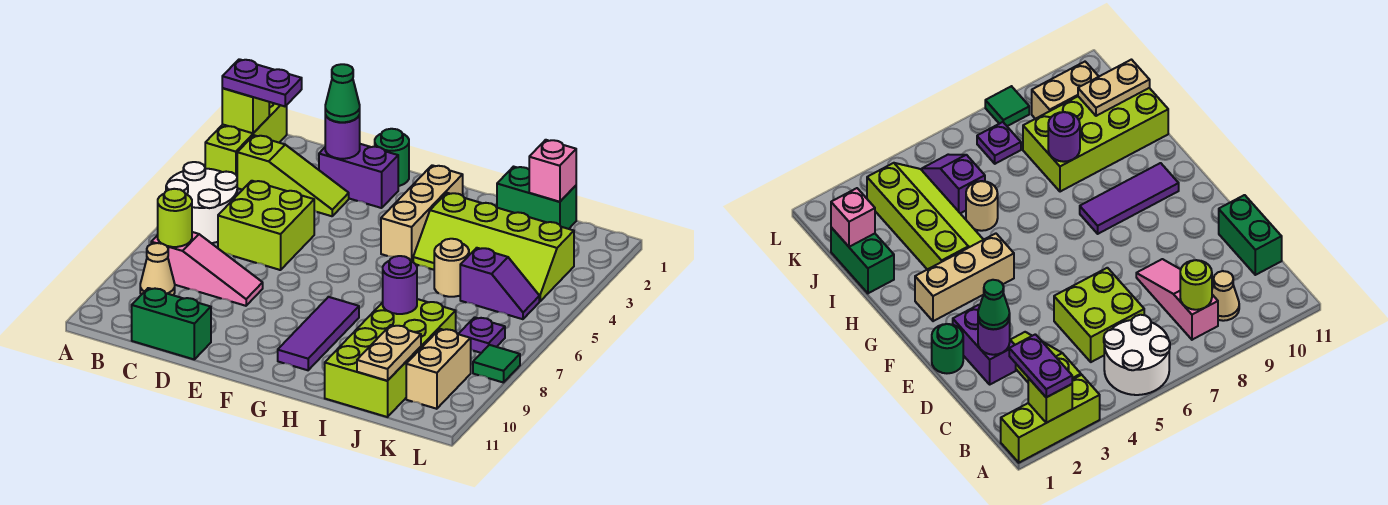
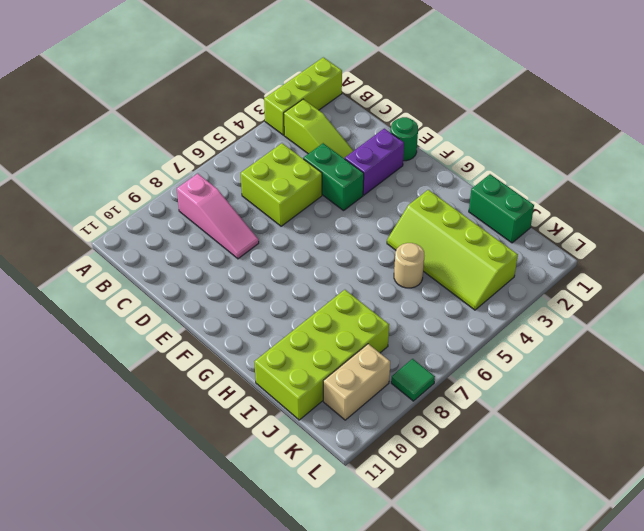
green brick D4:E4 level 1 -> green brick C11:D11 level 1
purple brick E2:E3 level 1 -> purple brick D2:E2 level 1
none -> white round brick A5:B6 level 1
none -> tan cone B9 level 1
none -> tan brick G2:G4 level 1

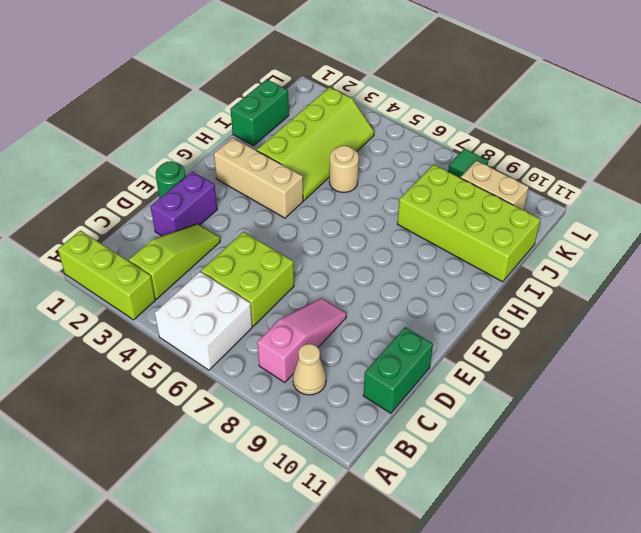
white brick A5:B6 level 1 -> white round brick A5:B6 level 1
none -> purple tile G8:G10 level 1
none -> purple slope J5:K5 level 1 top J
none -> purple plate K7 level 1

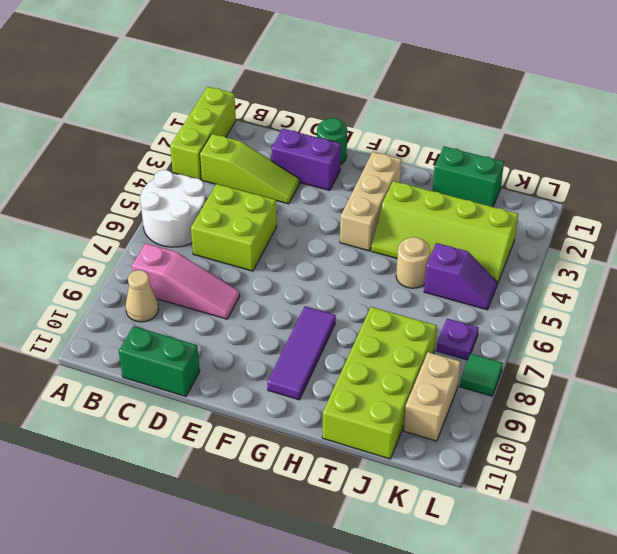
none -> lime brick A2 level 2
none -> lime round brick B8 level 2
none -> purple round brick D2 level 2

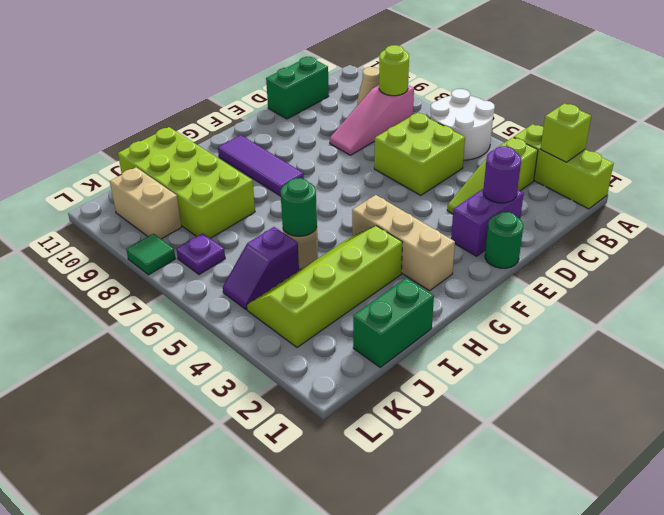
green round brick I5 level 2 -> none
none -> purple round brick I8 level 2
none -> pink brick J1 level 2
none -> tan plate J10:J11 level 2

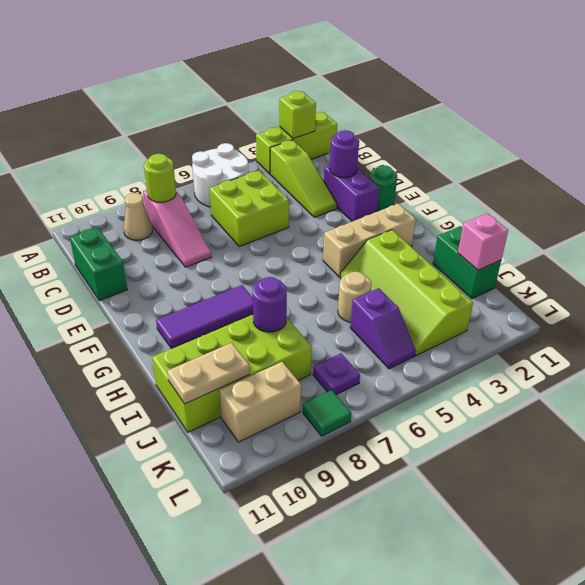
none -> purple plate A2:B2 level 3
none -> green cone D2 level 3

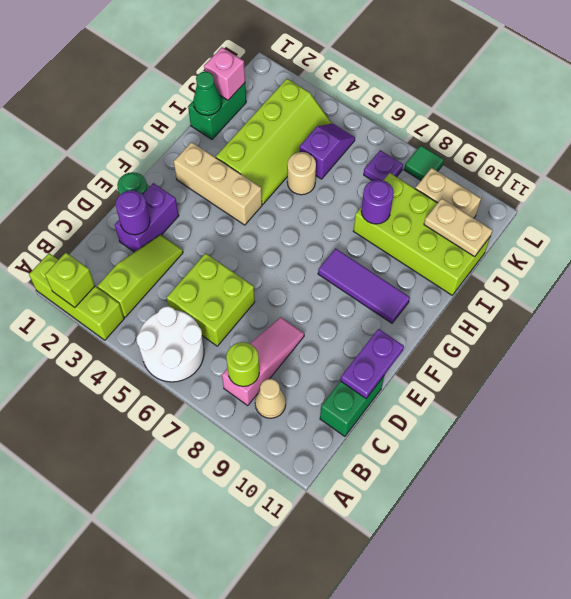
purple plate D11:E11 level 2 -> purple plate A2:B2 level 3
green cone I1 level 2 -> green cone D2 level 3

